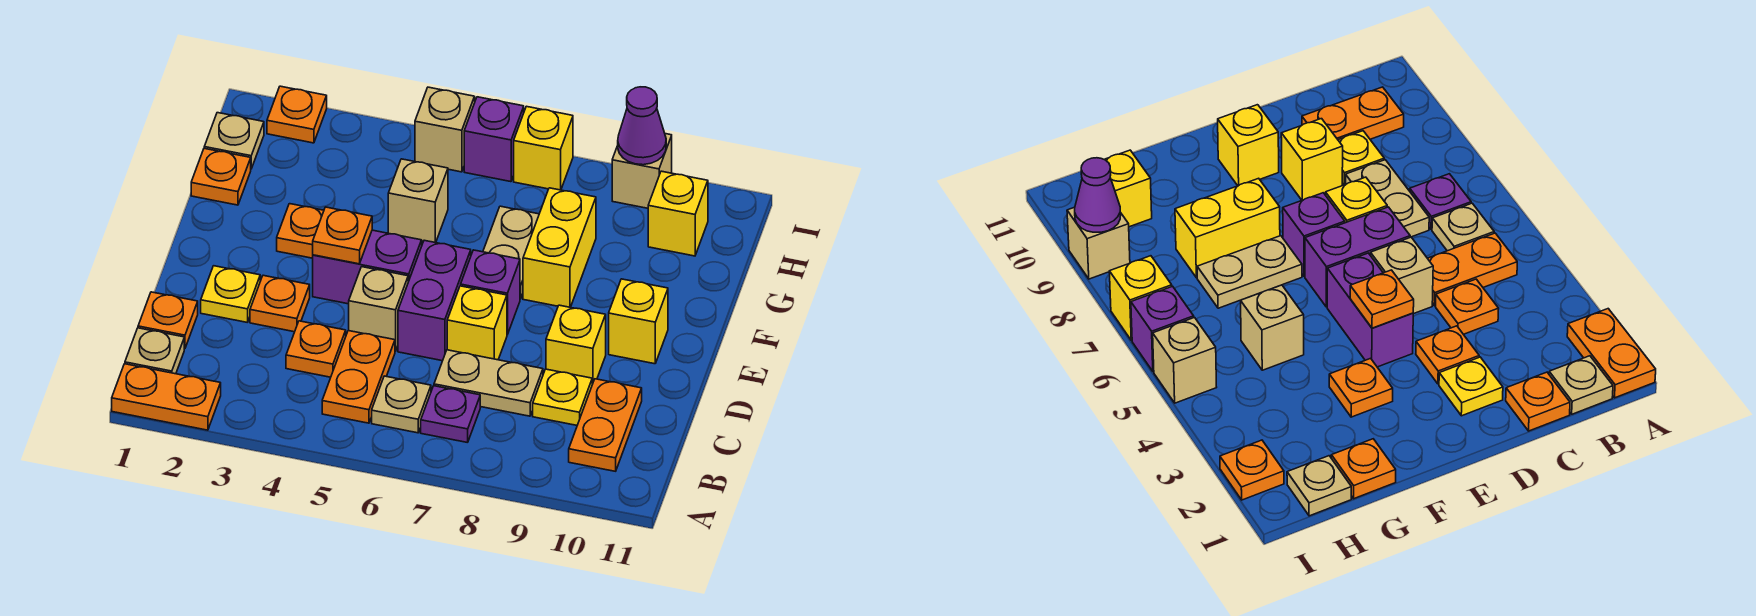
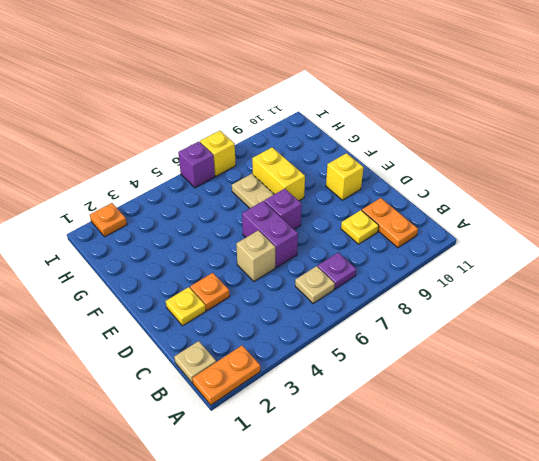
none -> orange plate B5:C5 level 1
none -> orange plate C1 level 1
none -> orange plate C4 level 1
none -> tan plate C7:C8 level 1

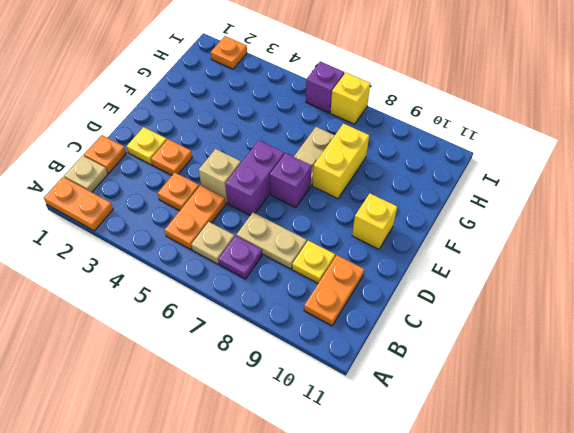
none -> yellow brick D7 level 1
none -> yellow brick D9 level 1
none -> purple brick E4:E5 level 1
none -> orange plate F3 level 1

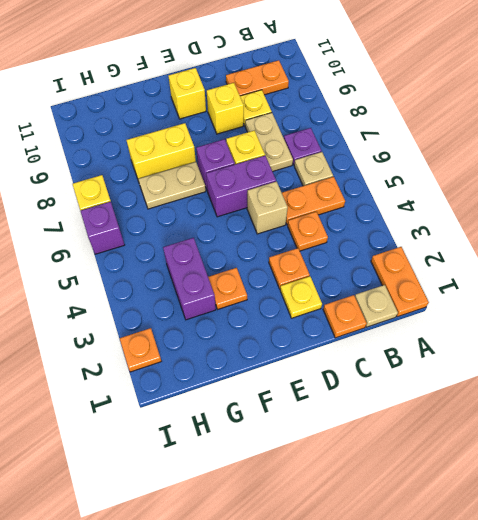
purple brick G3:G4 level 1 -> purple brick E4:E5 level 1
none -> orange plate G1 level 1
none -> tan brick G5 level 1
none -> tan plate H1 level 1
none -> yellow brick H10 level 1

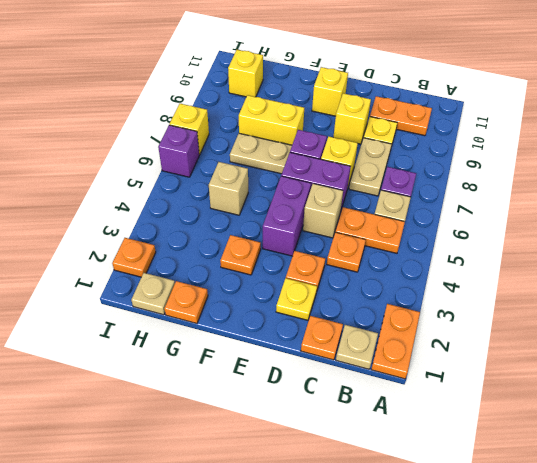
none -> tan brick I5 level 1
none -> tan brick I9 level 1
none -> orange plate E4 level 2
none -> purple cone I9 level 2

